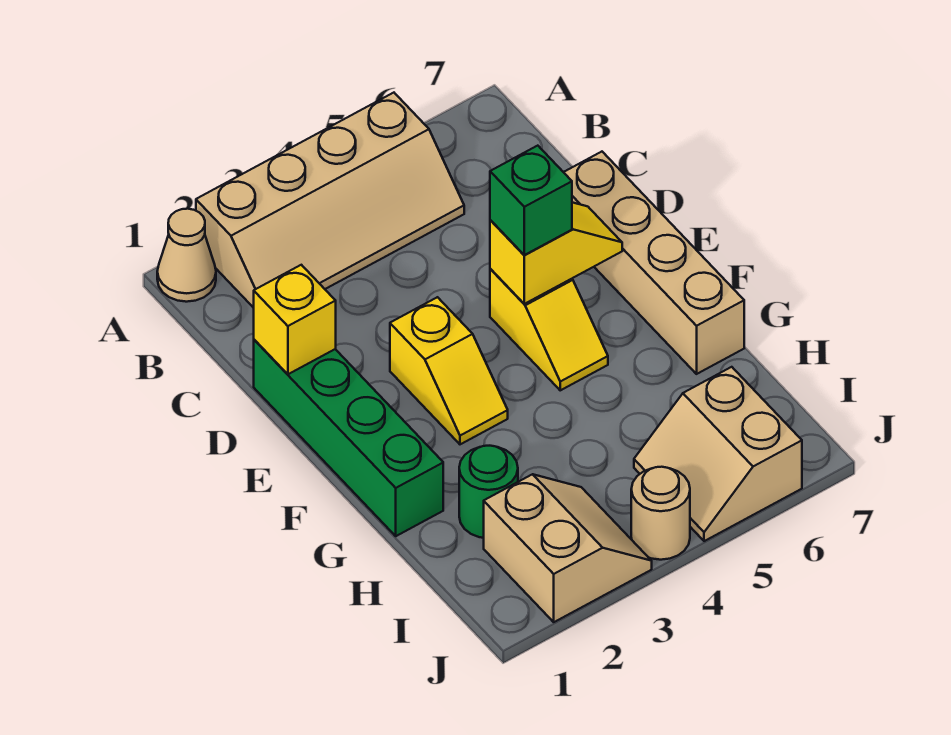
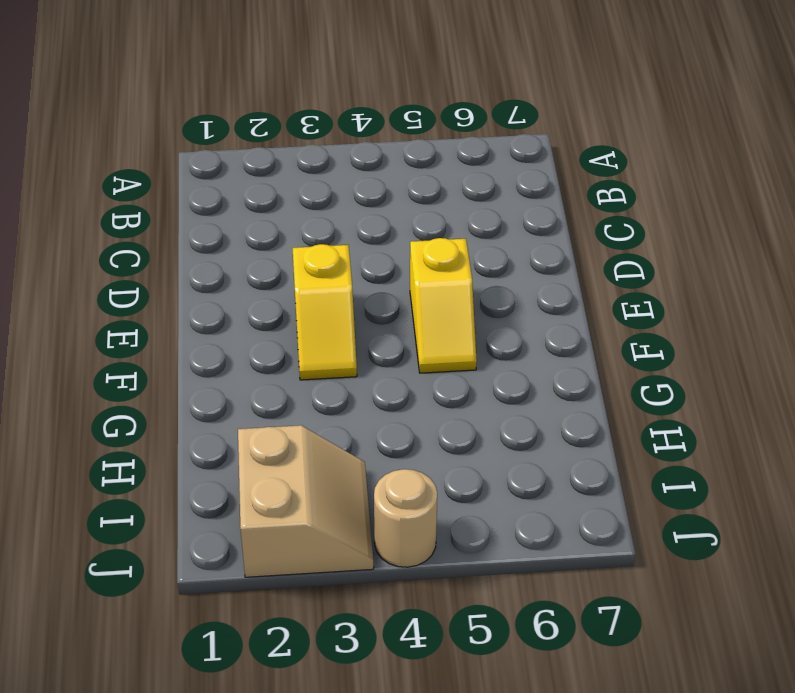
none -> tan cone A1 level 1
none -> tan slope A2:B5 level 1 top A
none -> green brick D1:G1 level 1

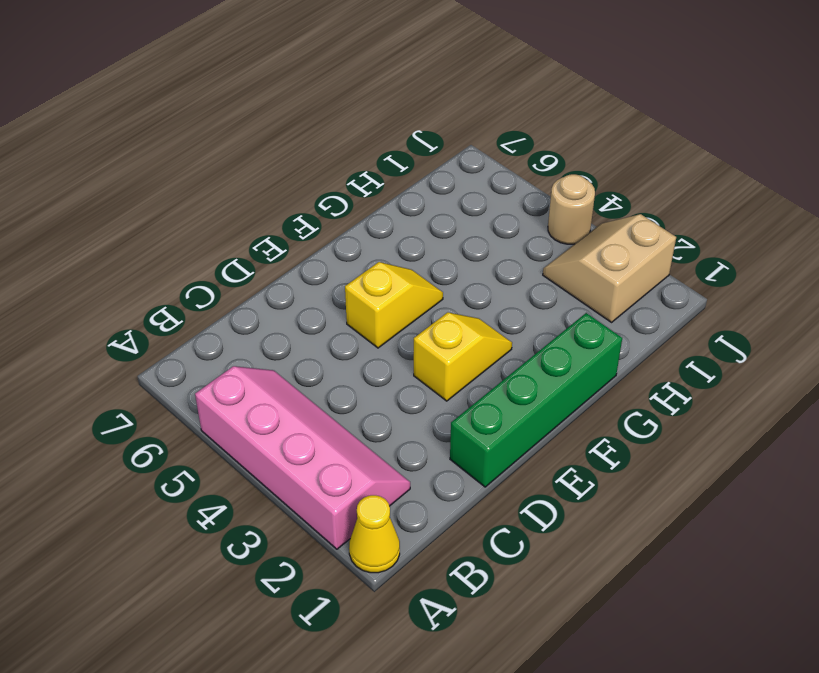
yellow cone A1 level 1 -> tan cone A1 level 1
pink slope A2:B5 level 1 top A -> tan slope A2:B5 level 1 top A
none -> tan brick D7:G7 level 1
none -> green round brick H2 level 1
none -> tan slope I5:J6 level 1 top 6

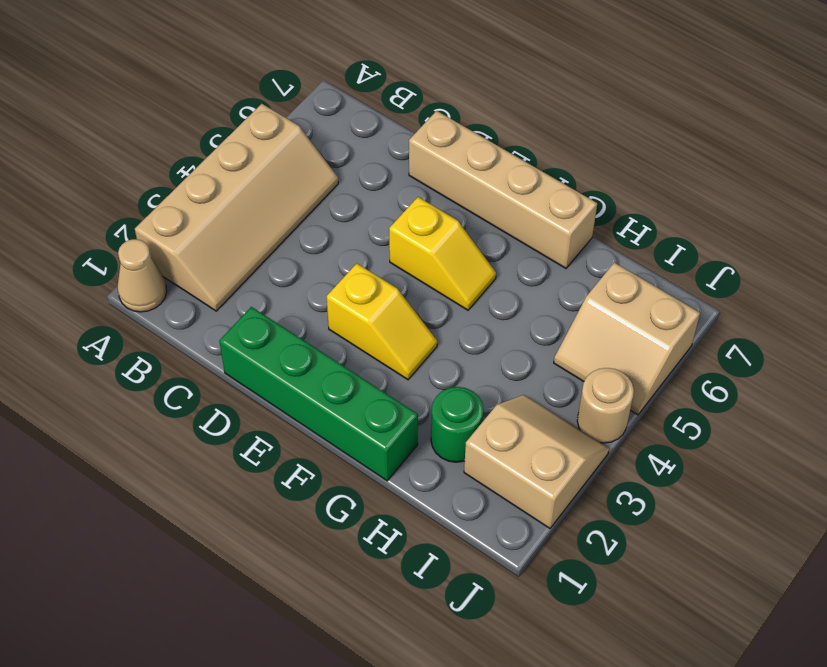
none -> yellow brick D1 level 2
none -> yellow slope E5:E6 level 2 top 5
none -> green brick E5 level 3

